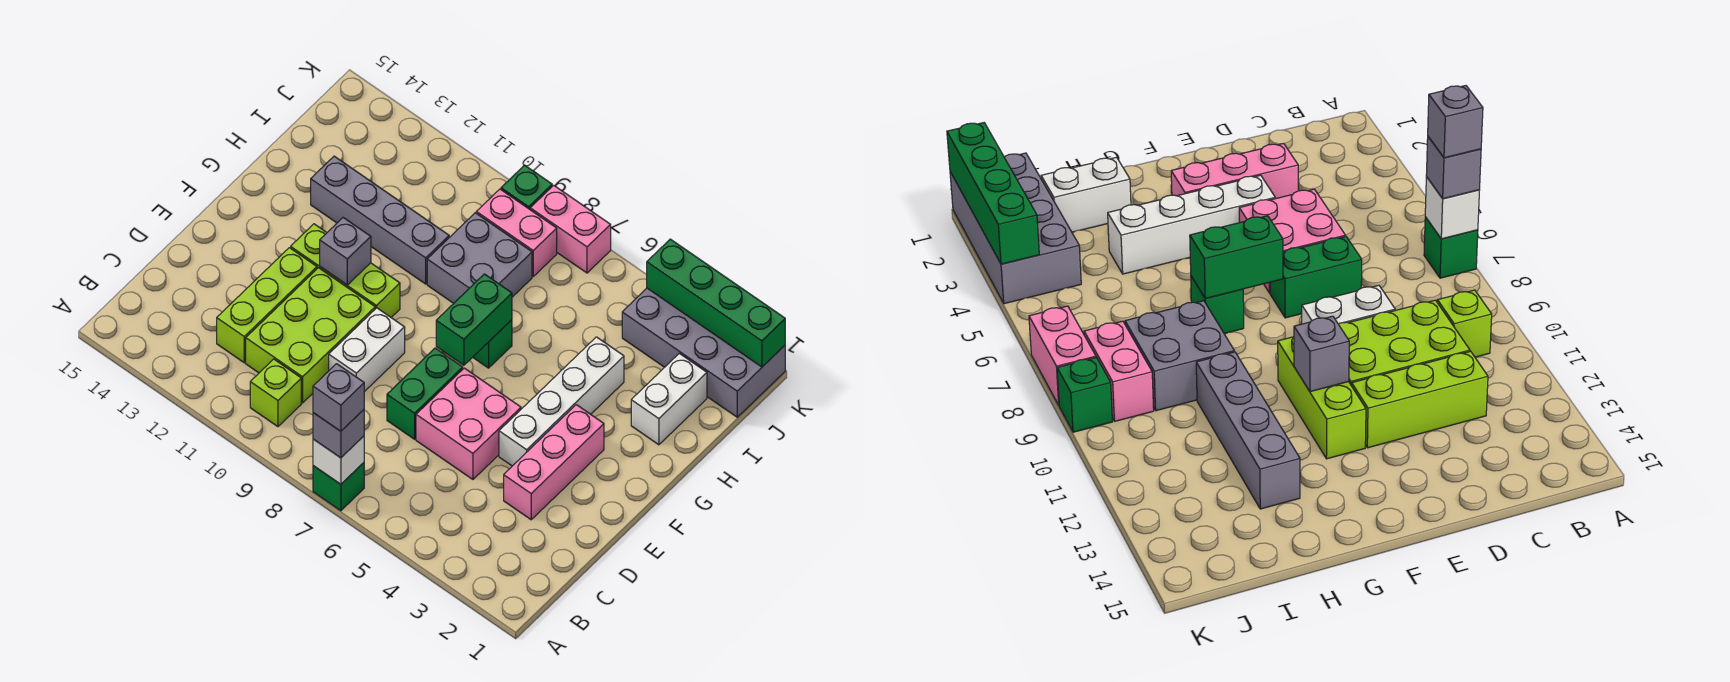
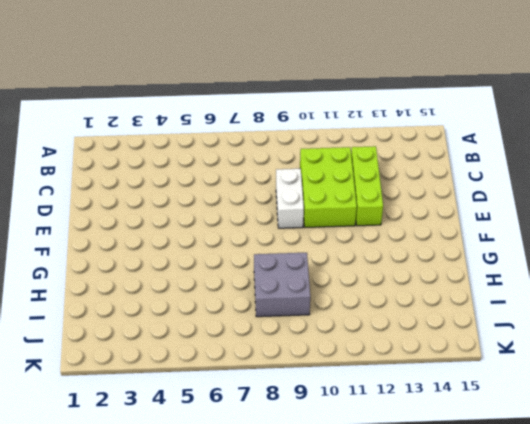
none -> green brick A7 level 1
none -> lime brick B10 level 1
none -> pink brick D3:F3 level 1

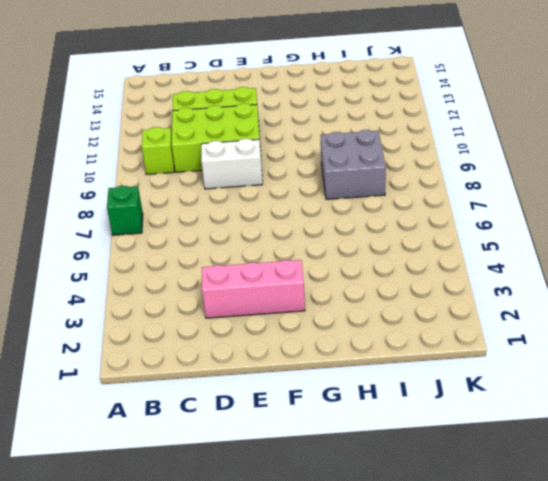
none -> pink brick D5:E6 level 1
none -> green brick D7:E7 level 1
none -> white brick E4:H4 level 1

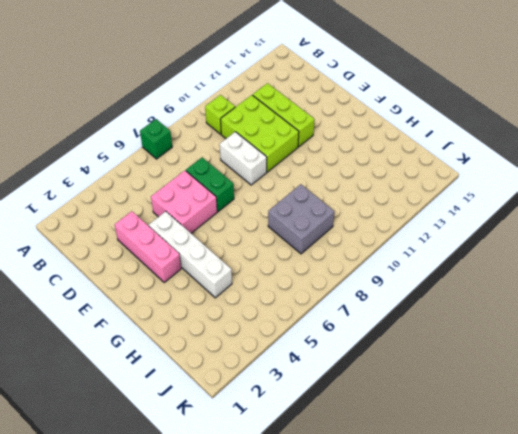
none -> lime brick F10:F12 level 1
none -> green brick G7 level 1
none -> white brick H2:I2 level 1

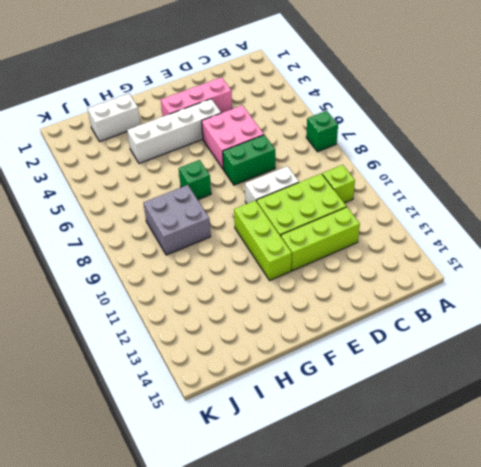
none -> grey brick H10:H13 level 1
none -> grey brick J1:K4 level 1
none -> pink brick J8:J9 level 1

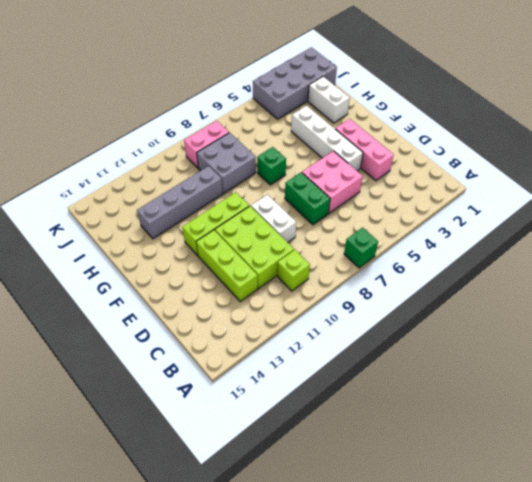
none -> pink brick K7:K8 level 1
none -> green brick K9 level 1
none -> white brick A7 level 2

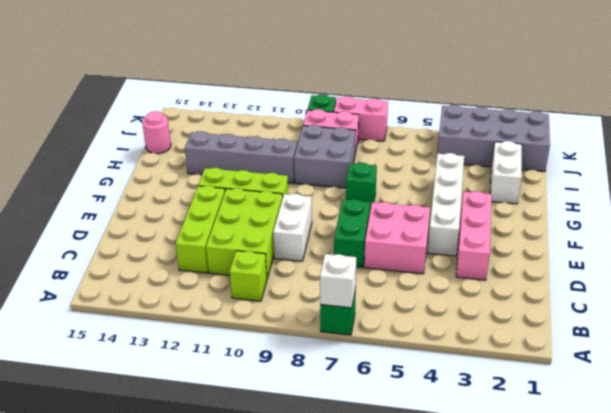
pink round brick I15 level 1 -> none
none -> green brick F7:G7 level 2
none -> grey brick F11 level 2
none -> green brick K1:K4 level 2

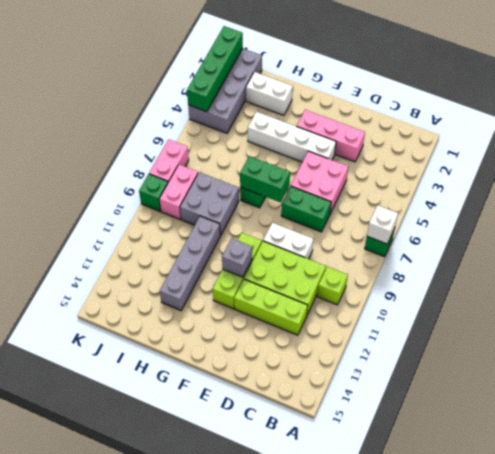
none -> grey brick A7 level 3
none -> grey brick A7 level 4

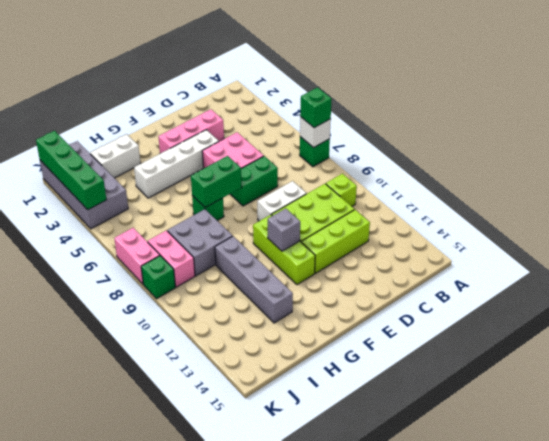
green brick A7 level 3 -> grey brick A7 level 3
none -> grey brick A7 level 4

